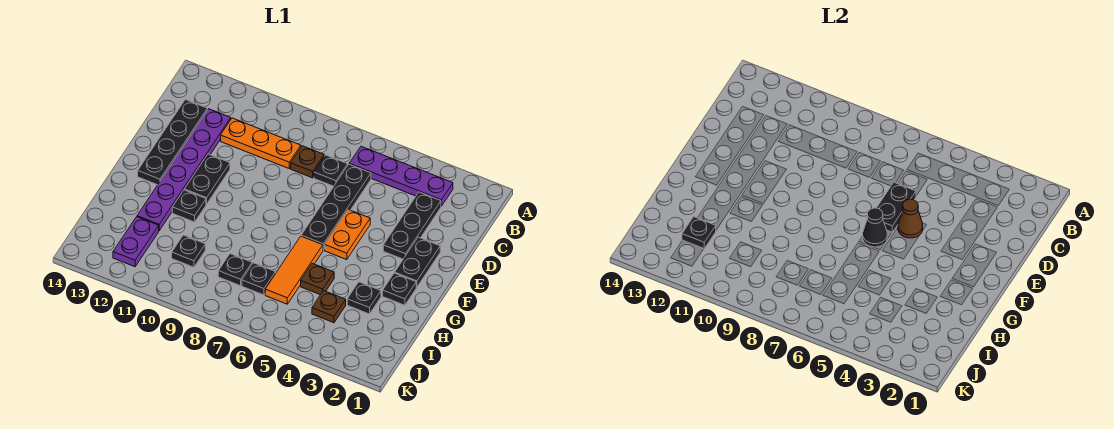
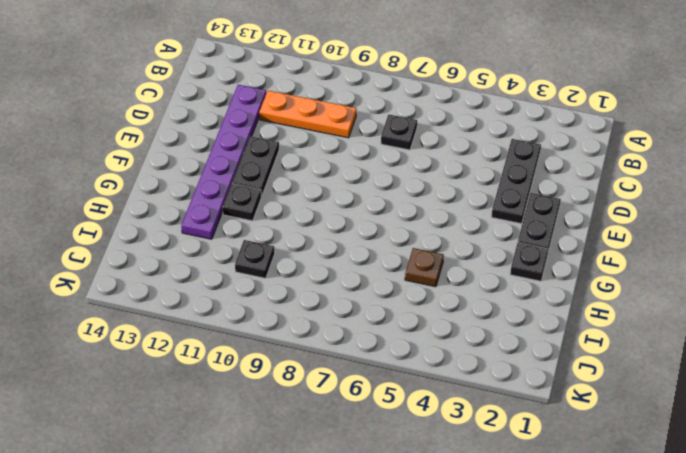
none -> purple plate B3:B6 level 1
none -> black plate C6:F6 level 1
none -> brown plate C8 level 1

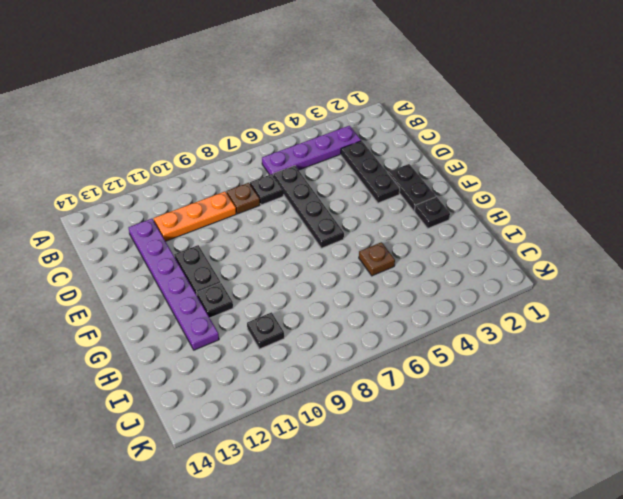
none -> black plate C13:F13 level 1
none -> orange plate E5:F5 level 1
none -> orange tile G6:I6 level 1

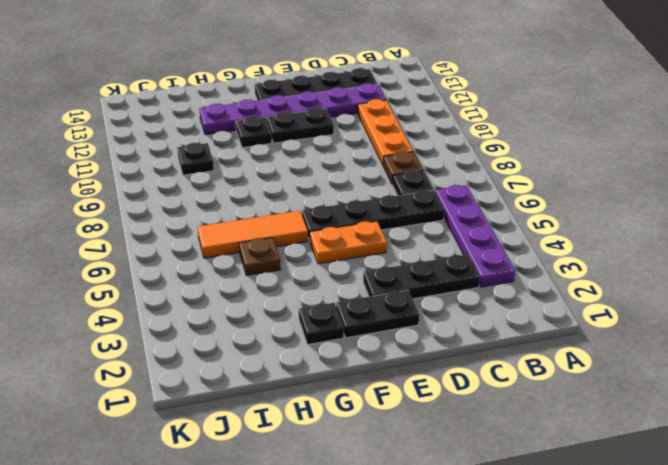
none -> black plate H3 level 1
none -> brown plate I4 level 1
none -> black plate I7 level 1

